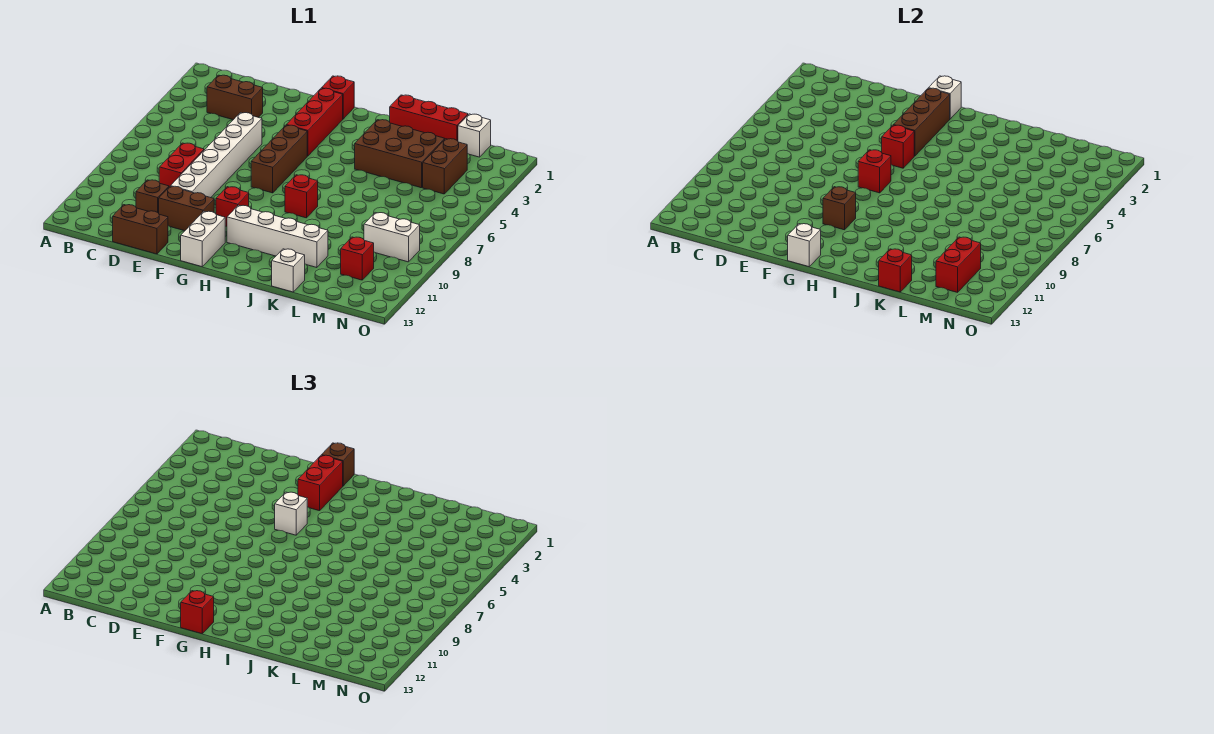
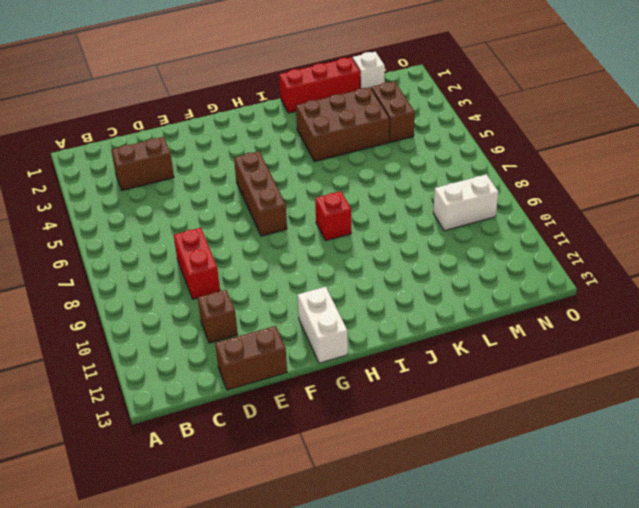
none -> white brick E5:E10 level 1
none -> brown brick E11:F11 level 1
none -> red brick G1 level 1
none -> red brick G2:G4 level 1

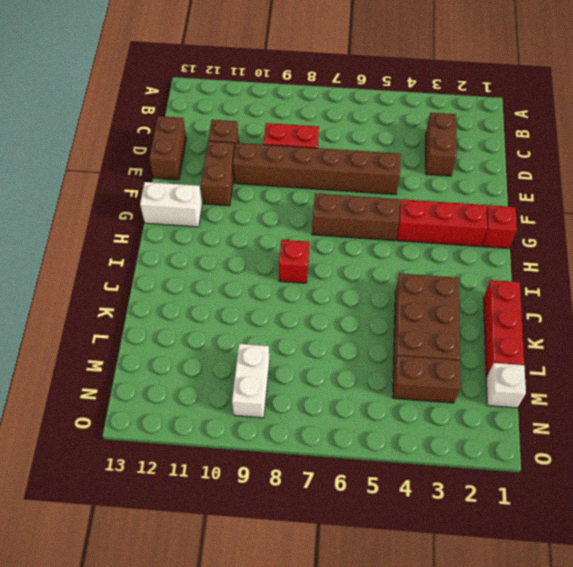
brown brick E5:E10 level 1 -> white brick E5:E10 level 1
none -> red brick G10 level 1
none -> white brick H11:K11 level 1
none -> white brick K13 level 1
none -> red brick M11 level 1

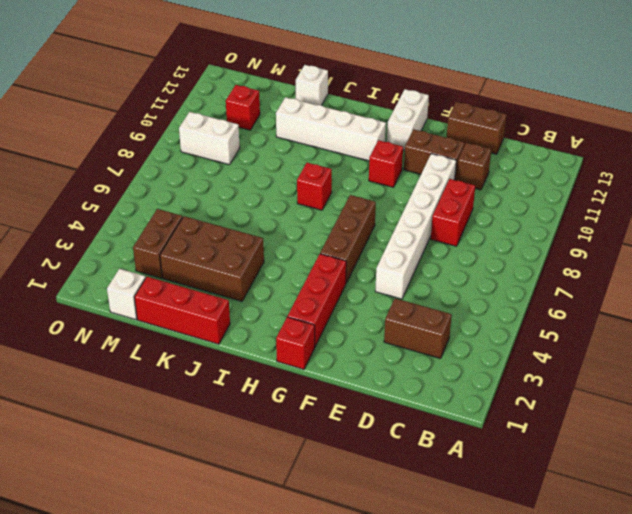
none -> white brick G1 level 2
none -> brown brick G2:G4 level 2
none -> red brick G5 level 2
none -> red brick G7 level 2

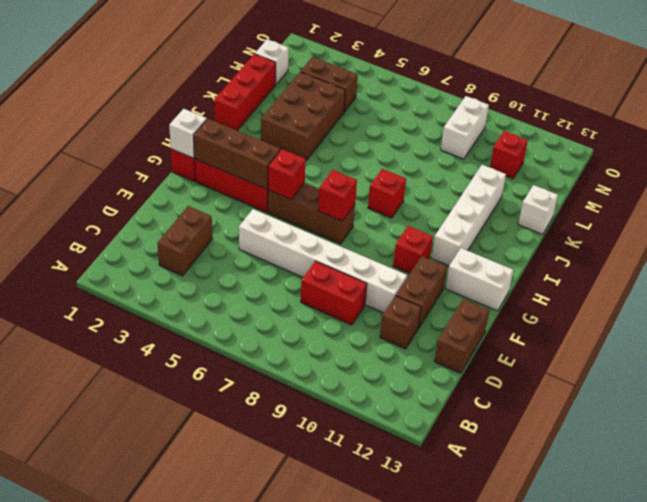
none -> brown brick G10 level 2
none -> white brick G13 level 2
none -> red brick K13 level 2
none -> red brick M11:M12 level 2

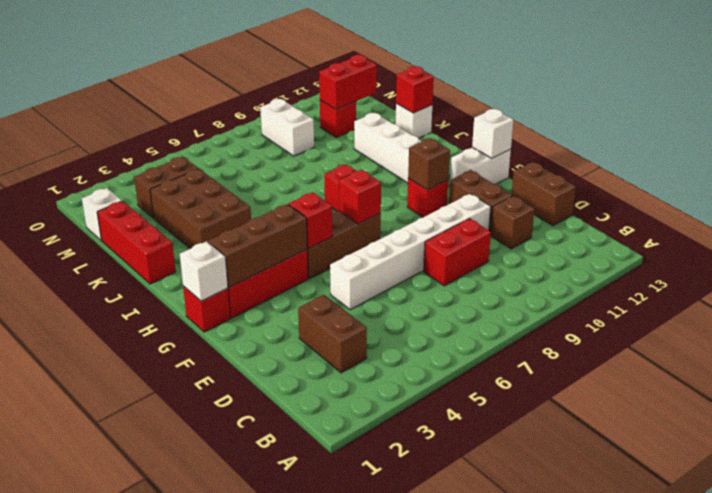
none -> brown brick G1 level 3
none -> red brick G2:G3 level 3
none -> white brick G5 level 3
none -> red brick G13 level 3

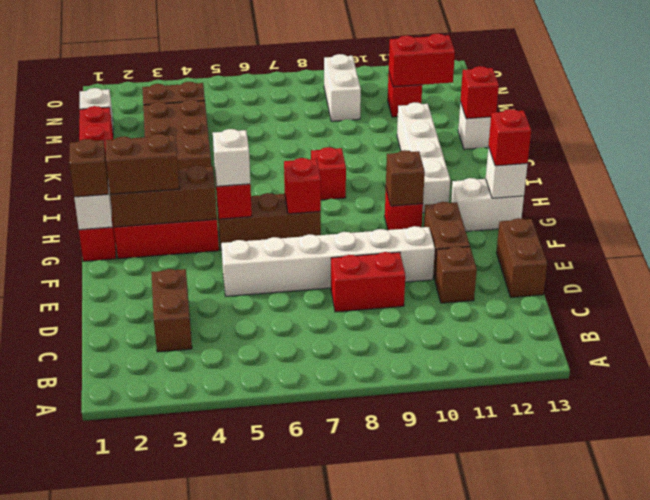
brown brick G2:G3 level 3 -> red brick G2:G3 level 3

